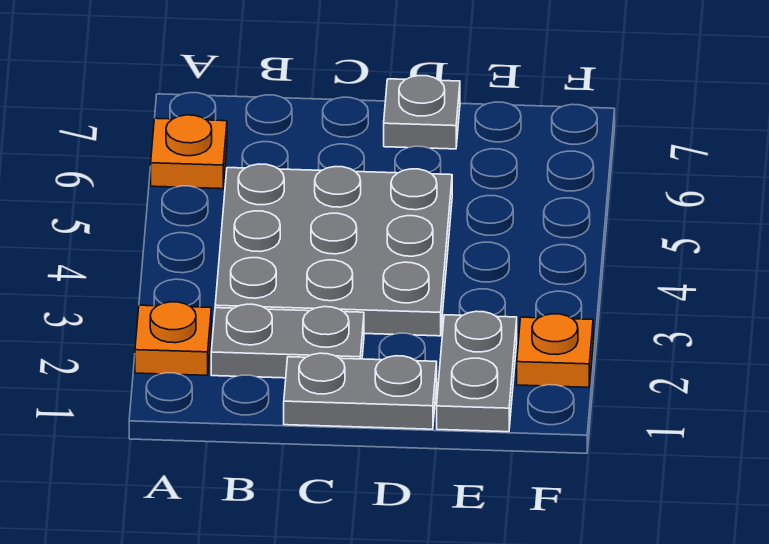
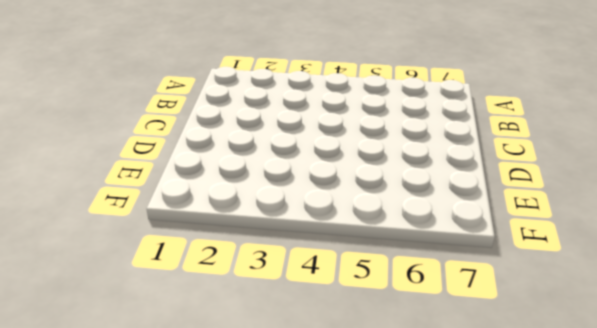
none -> orange plate A2 level 1
none -> orange plate A6 level 1

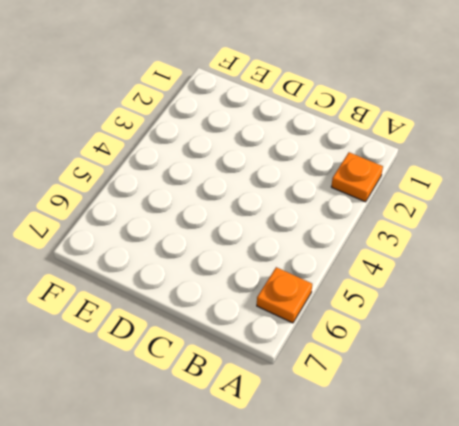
none -> grey plate B2:C2 level 1
none -> grey plate B3:D5 level 1

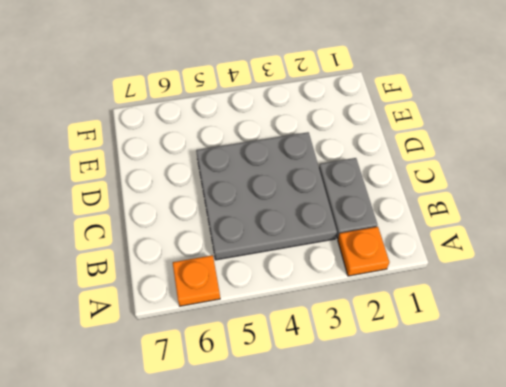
none -> grey plate C1:D1 level 1
none -> grey plate D7 level 1

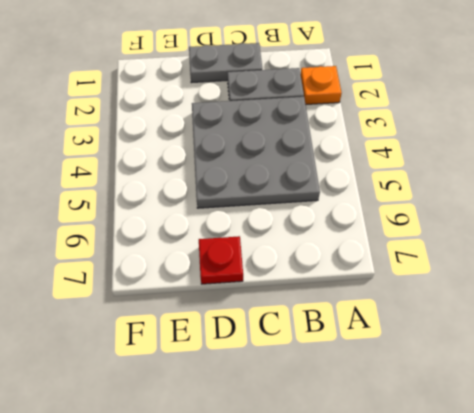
red plate D7 level 1 -> grey plate D7 level 1
none -> orange plate A6 level 1
none -> grey plate E1:E2 level 1

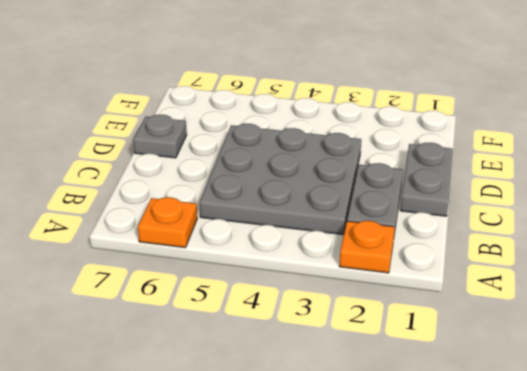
none -> grey plate E1:E2 level 1
none -> orange plate F2 level 1

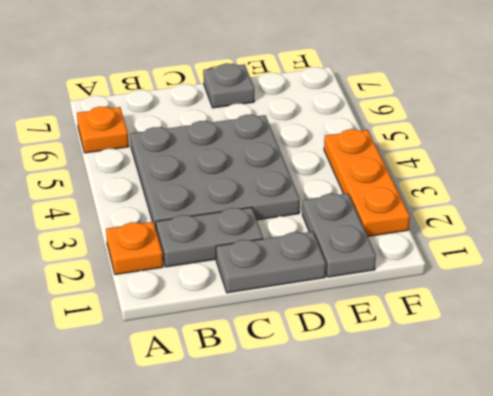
orange plate F2:F4 level 1 -> orange plate F2 level 1

